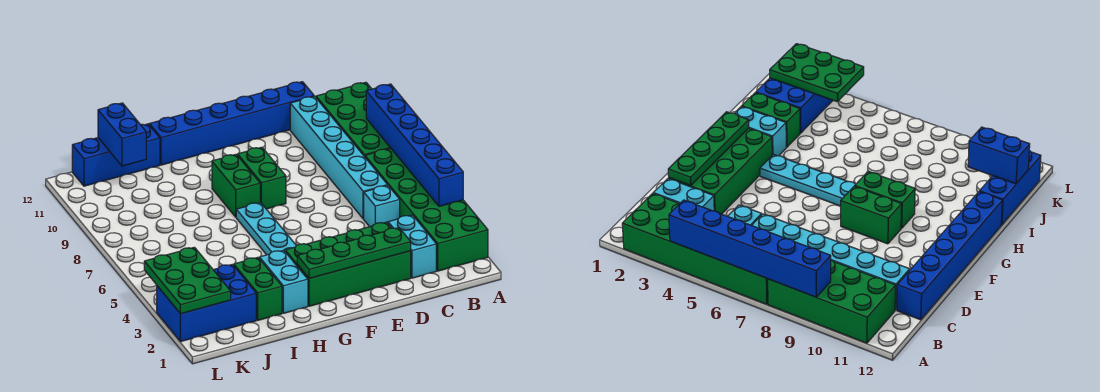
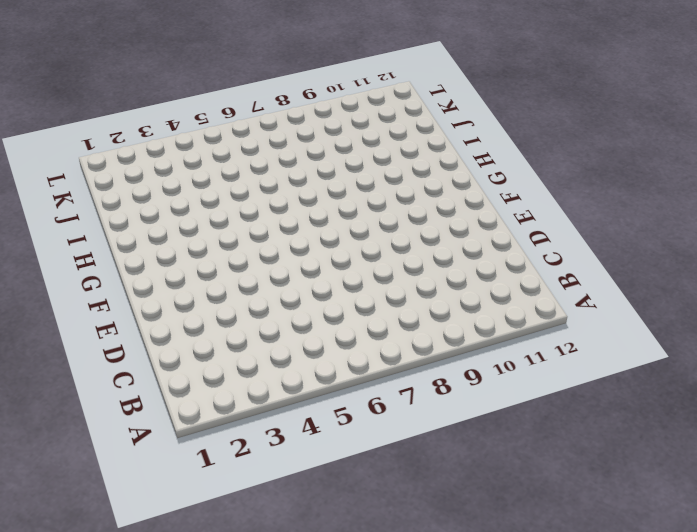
none -> green brick A2:B7 level 1
none -> green brick A8:B11 level 1
none -> cyan brick C2:C3 level 1

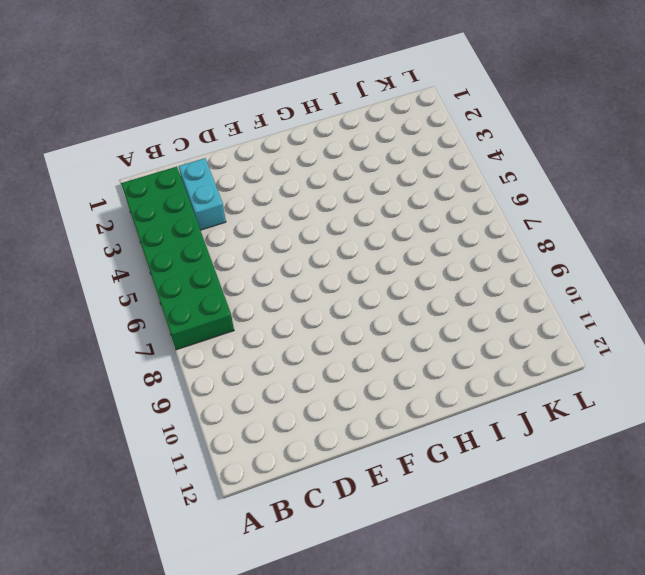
none -> green brick A8:B11 level 1
none -> cyan brick C5 level 1
none -> cyan brick C6:C11 level 1

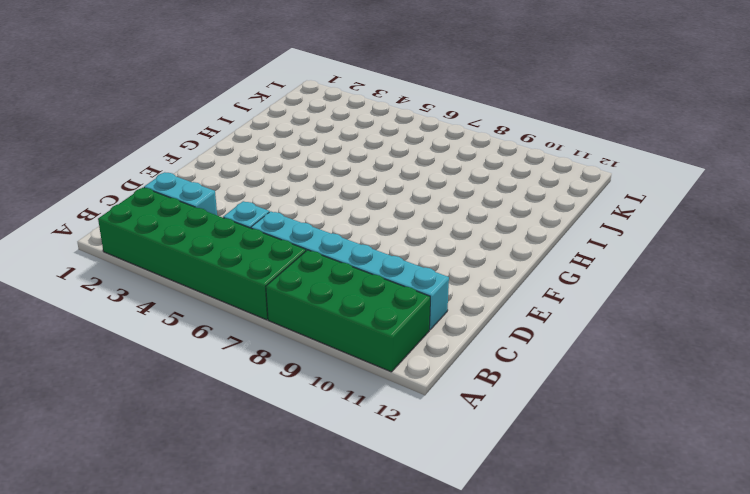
none -> blue brick C12:H12 level 1
none -> green brick D2:G3 level 1
none -> green brick F8:F9 level 1

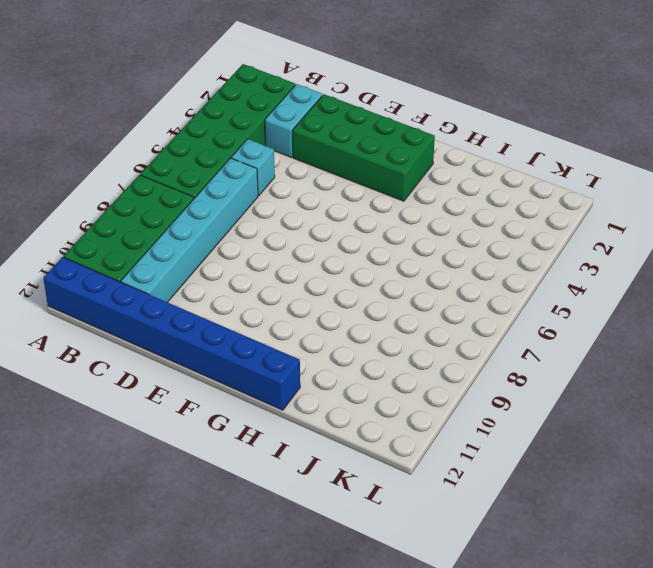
blue brick A12:H12 level 1 -> blue brick C12:H12 level 1
none -> green brick F8:F9 level 1
none -> cyan plate G4:G7 level 1
none -> green brick G8:G9 level 1

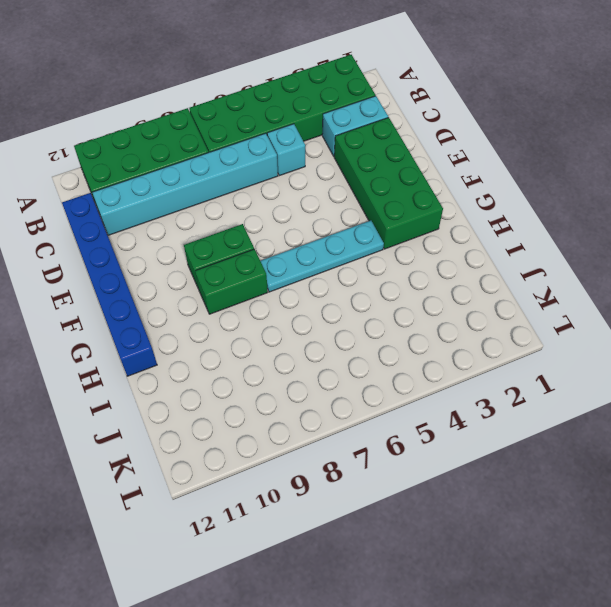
none -> cyan brick H2:H3 level 1
none -> green brick I2:I3 level 1
none -> blue brick I12:K12 level 1

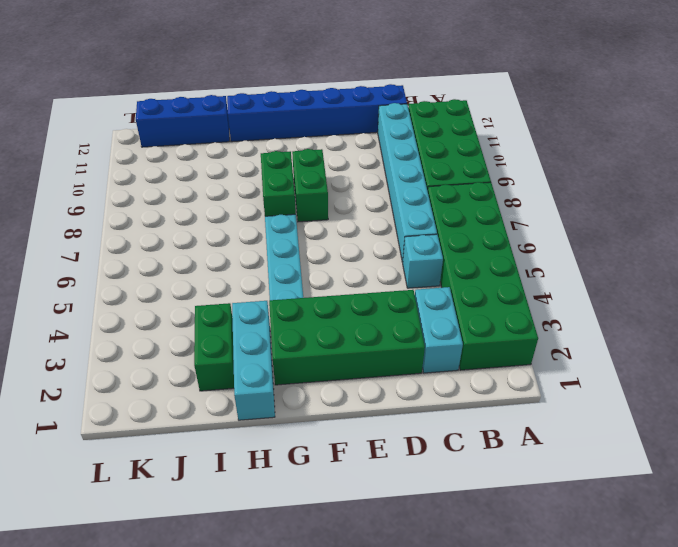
cyan brick H1:H3 level 1 -> cyan brick H2:H3 level 1
none -> blue brick J2:L3 level 1
none -> blue brick A4:A9 level 2
none -> green plate D2:G2 level 2

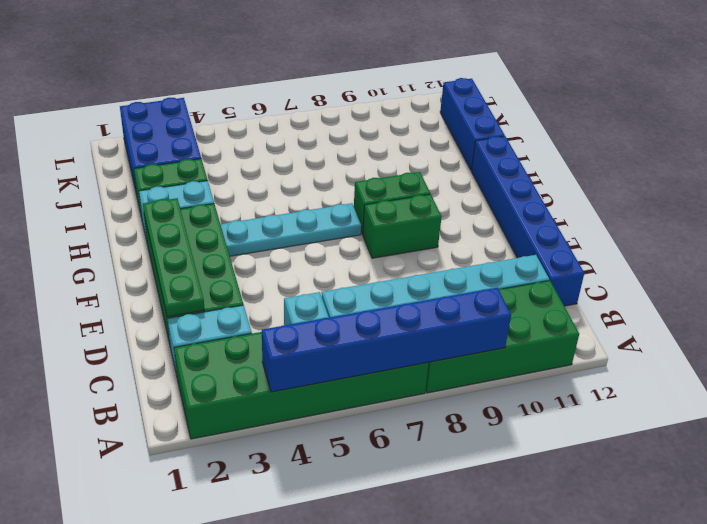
none -> blue brick J11:J12 level 2
none -> green plate K2:L4 level 2

